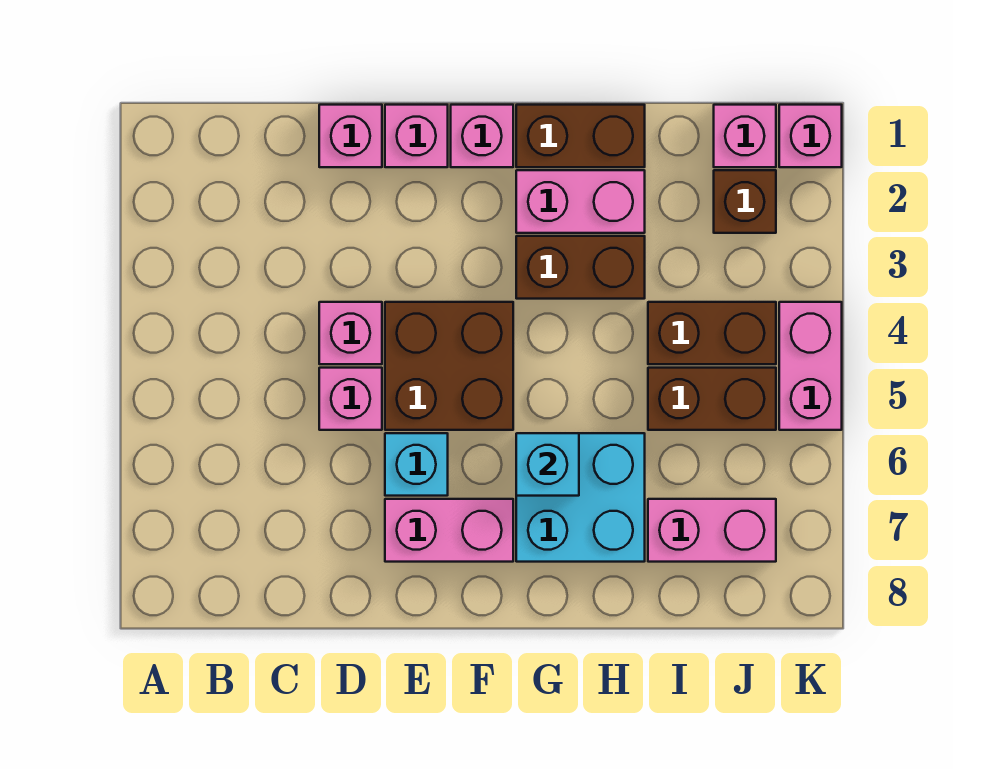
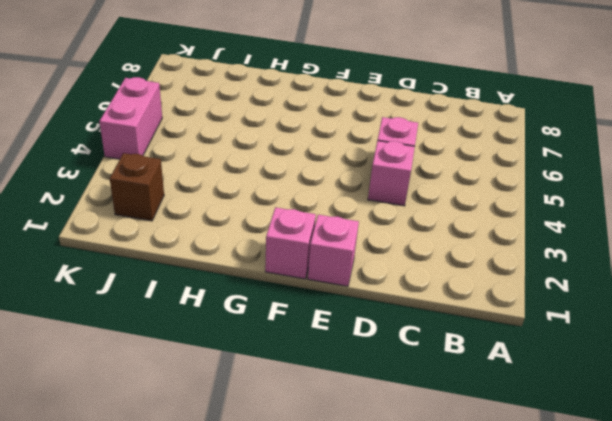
none -> pink brick D1 level 1
none -> brown brick E4:F5 level 1
none -> cyan brick E6 level 1

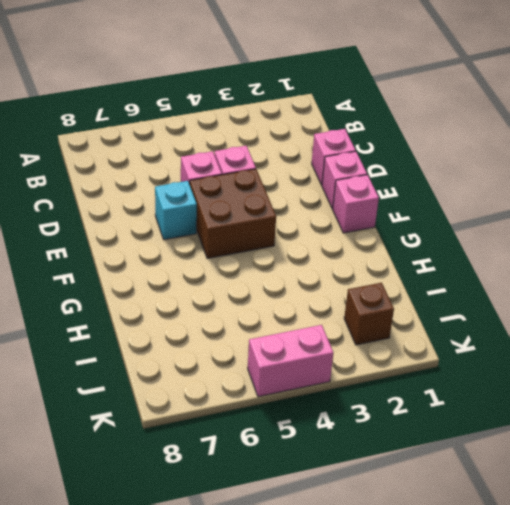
none -> pink brick E7:F7 level 1
none -> brown brick G1:H1 level 1
none -> pink brick G2:H2 level 1

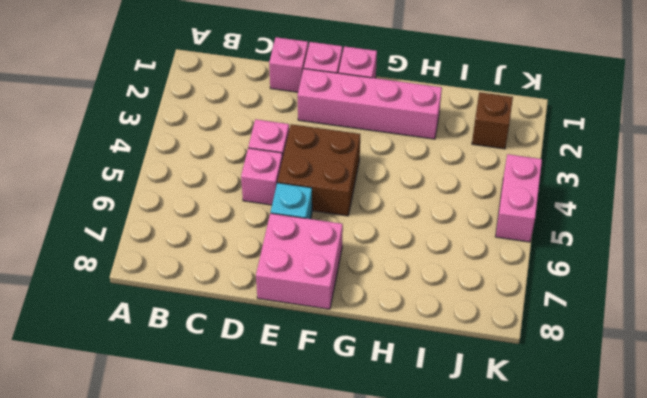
pink brick E2:H2 level 1 -> pink brick G2:H2 level 1
pink brick E7:F8 level 1 -> pink brick E7:F7 level 1
none -> brown brick G1:H1 level 1
none -> brown brick G3:H3 level 1
none -> cyan brick G6:H7 level 1

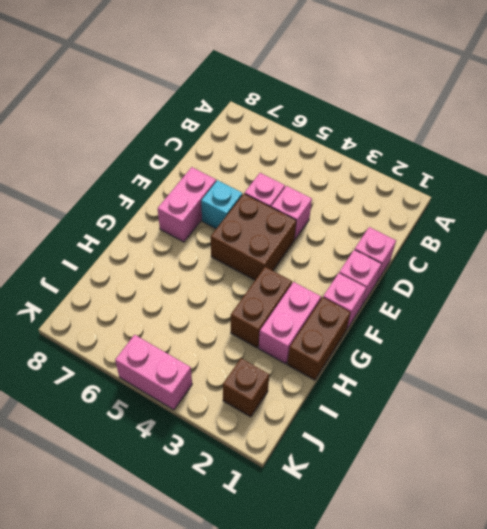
none -> cyan brick G6:H7 level 1
none -> brown brick I4:J4 level 1
none -> brown brick I5:J5 level 1

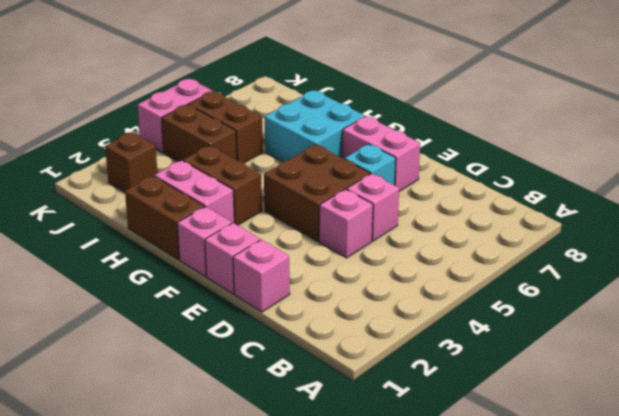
none -> pink brick I7:J7 level 1
none -> pink brick J1 level 1
none -> pink brick K1 level 1

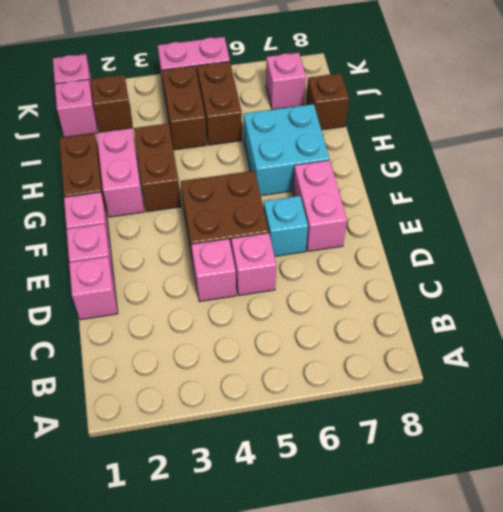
brown brick I8 level 1 -> none
pink brick J7 level 1 -> pink brick I7:J7 level 1
none -> cyan brick G6 level 2

